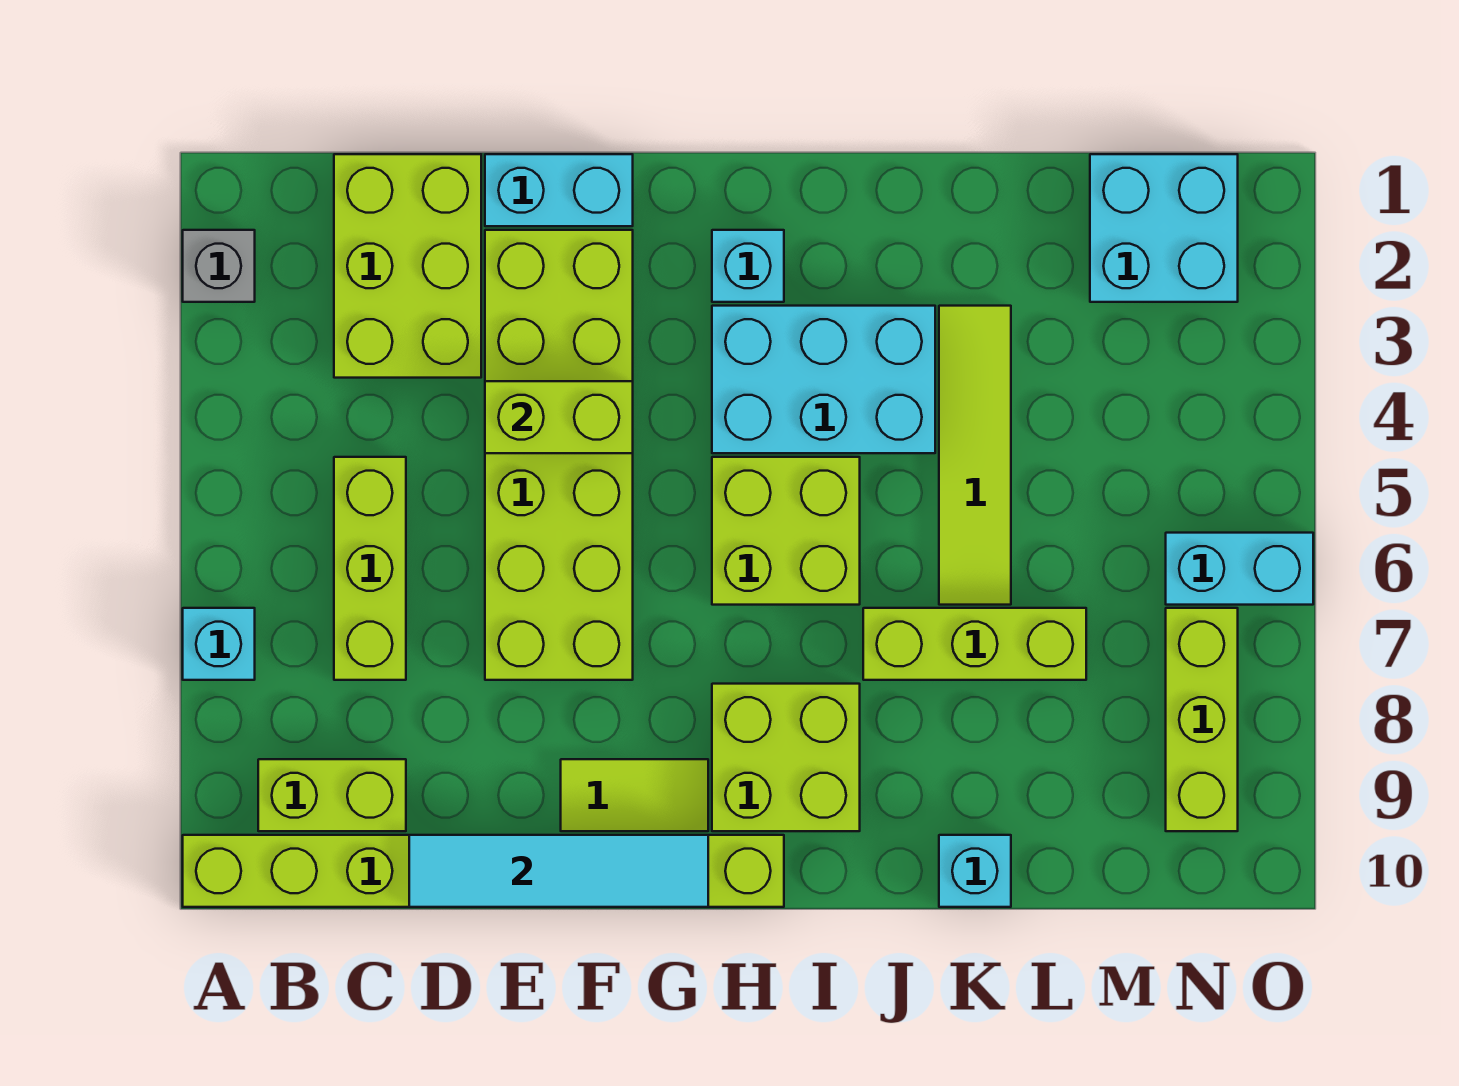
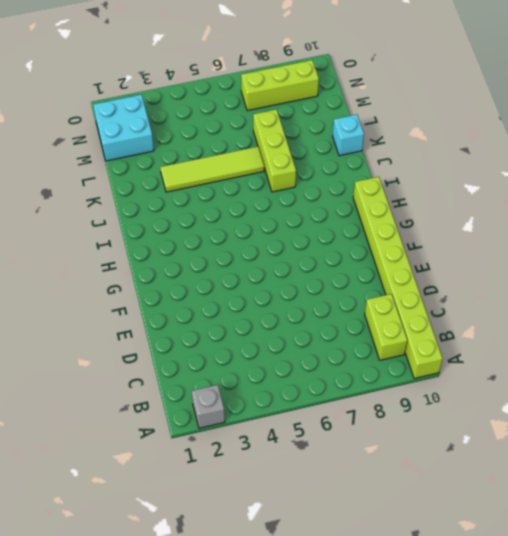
none -> cyan brick A7 level 1
none -> lime brick C1:D3 level 1
none -> lime brick C5:C7 level 1

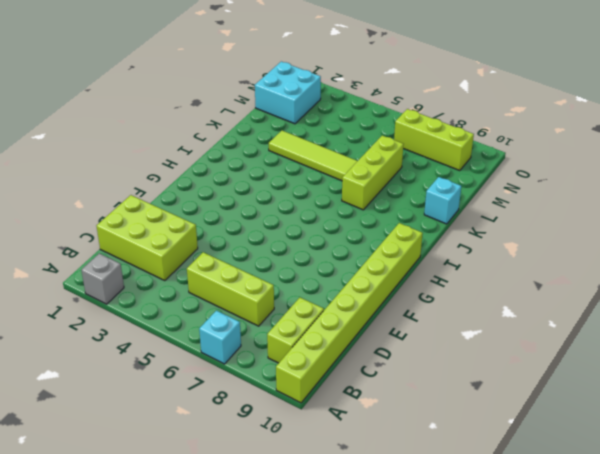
none -> cyan brick E1:F1 level 1
none -> lime brick E2:F7 level 1
none -> lime tile F9:G9 level 1

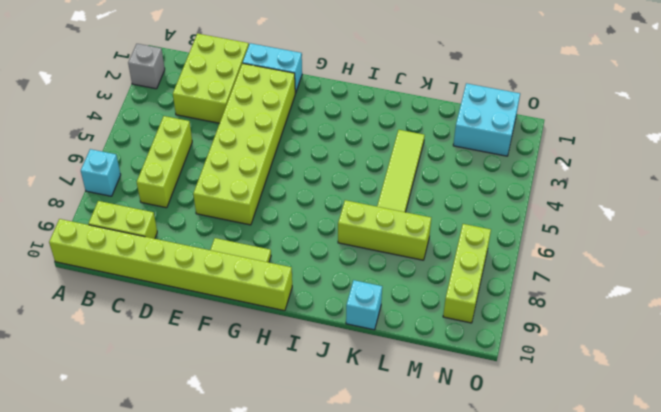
none -> cyan brick H2 level 1
none -> cyan brick H3:J4 level 1
none -> lime brick H5:I6 level 1

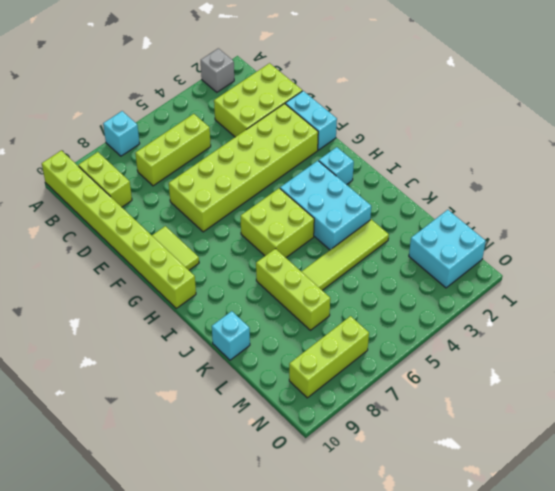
none -> lime brick H8:I9 level 1
none -> cyan brick N6:O6 level 1
none -> cyan tile D10:G10 level 2

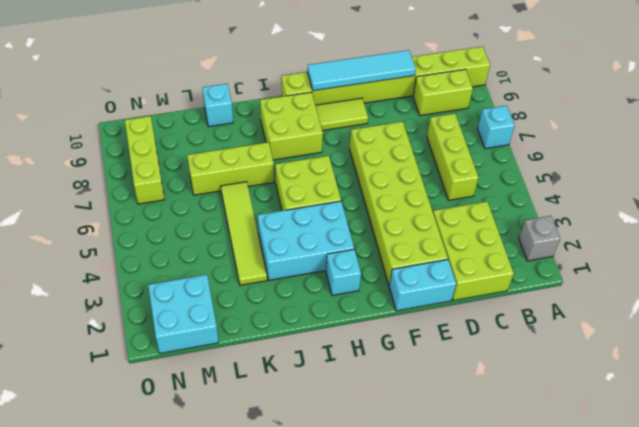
none -> cyan brick N6:O6 level 1
none -> lime brick E4:F4 level 2

